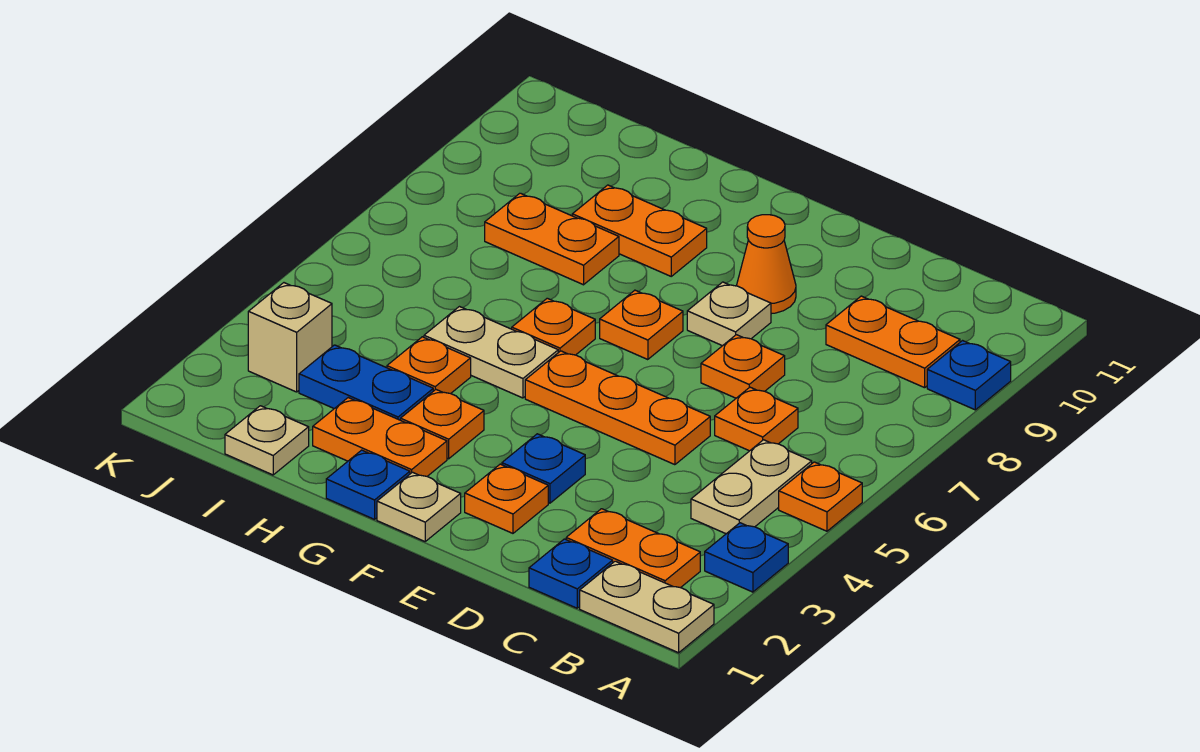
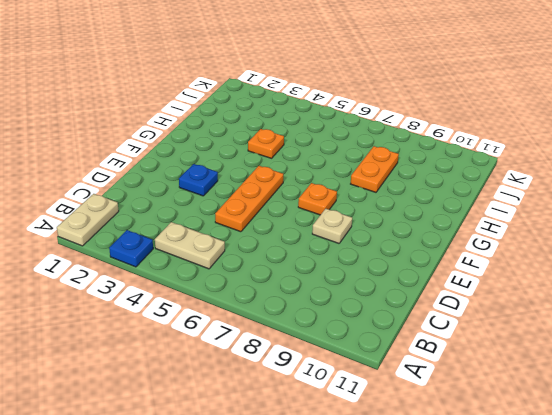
none -> orange plate A5 level 1
none -> blue plate A9 level 1
none -> orange plate B2:C2 level 1

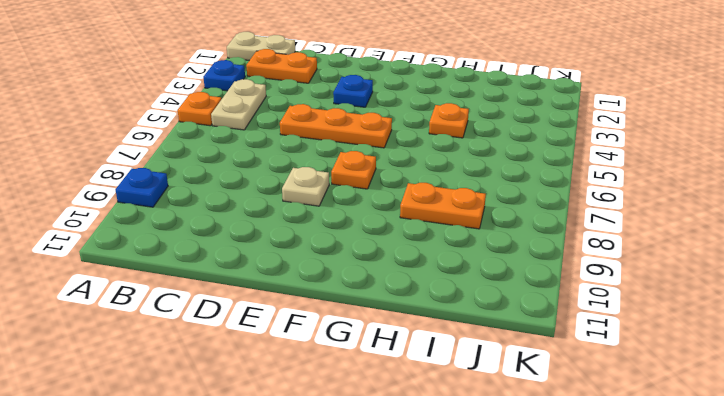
none -> orange plate B9:C9 level 1
none -> blue plate C1 level 1
none -> orange plate C6 level 1

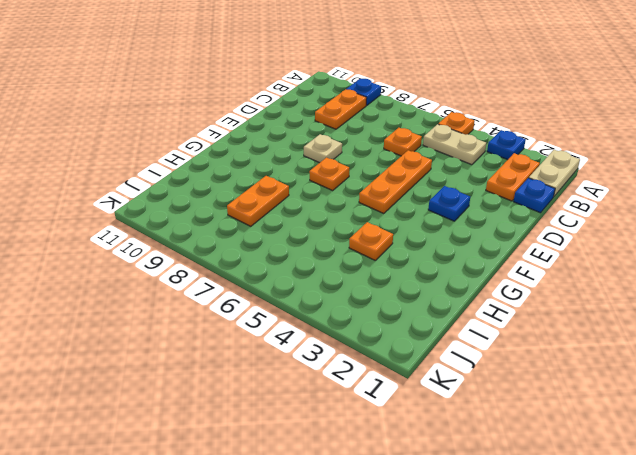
none -> orange plate D7 level 1
none -> orange plate E2 level 1
none -> orange cone E9 level 1

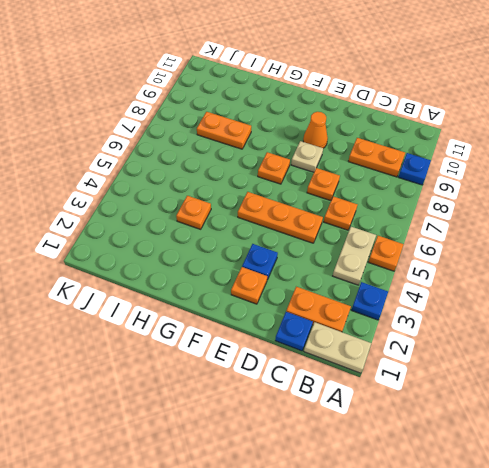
none -> tan plate F1 level 1
none -> blue plate G1 level 1
none -> orange plate G2:H2 level 1

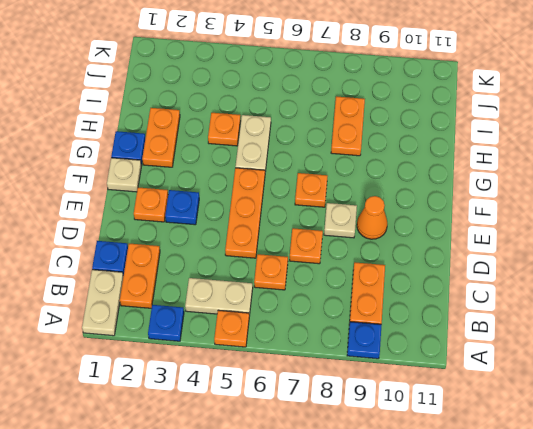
none -> orange plate G3 level 1
none -> orange plate G6 level 1
none -> orange plate G9:H9 level 1

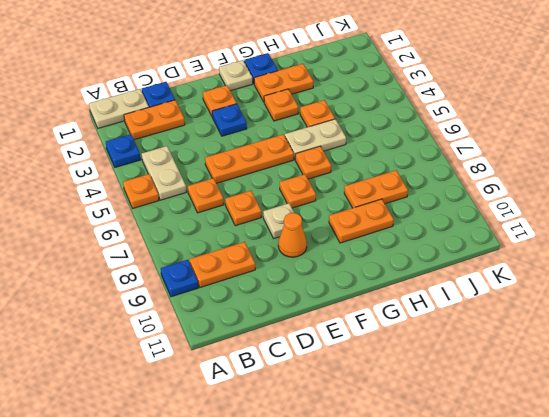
none -> blue plate H3:I3 level 1
none -> tan plate I1 level 1
none -> tan brick J3 level 1

